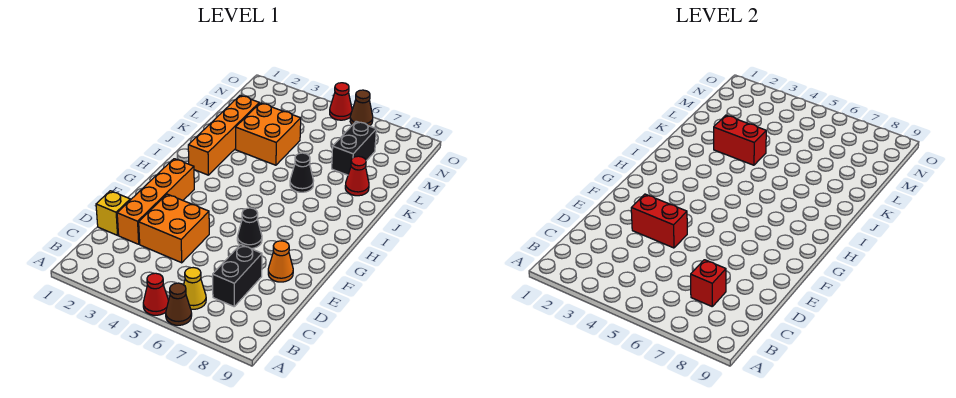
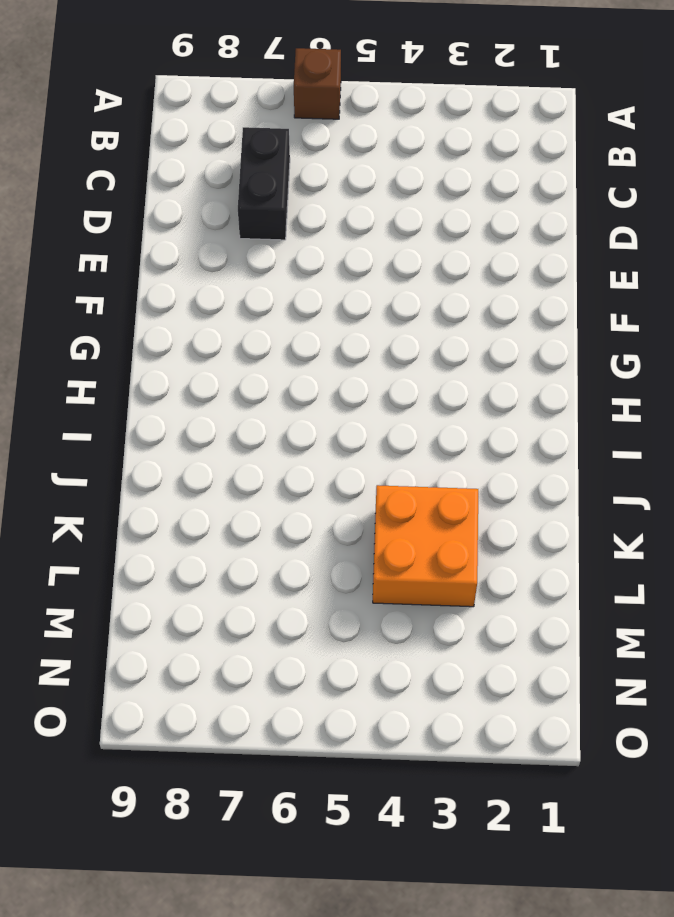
brown brick A6 level 1 -> brown cone A6 level 1
none -> red cone A5 level 1
none -> yellow cone B6 level 1
none -> yellow brick D1 level 1

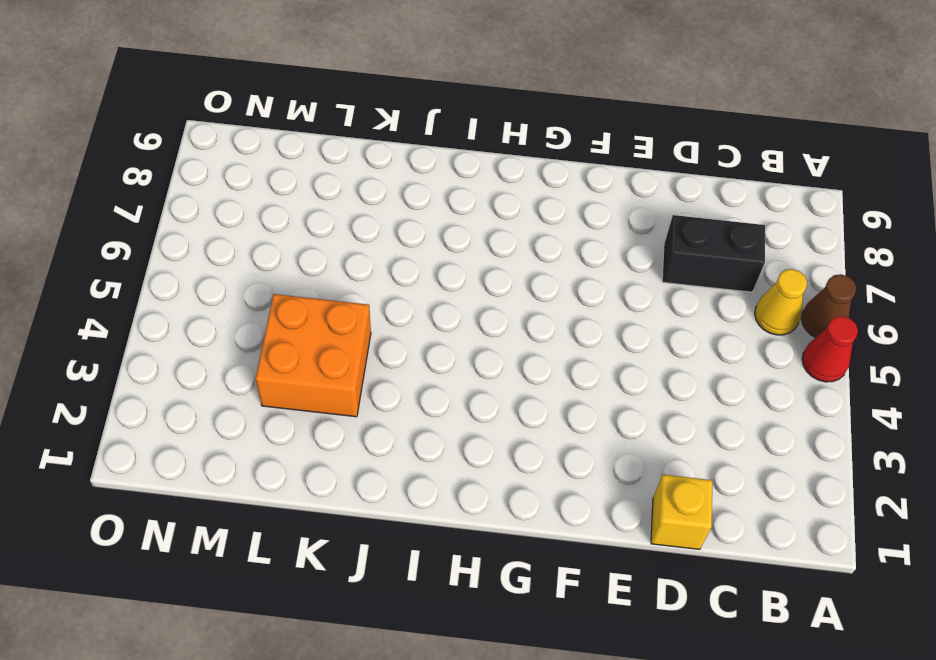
none -> orange brick D2:G2 level 1
none -> orange brick D3:E4 level 1
none -> orange cone E8 level 1

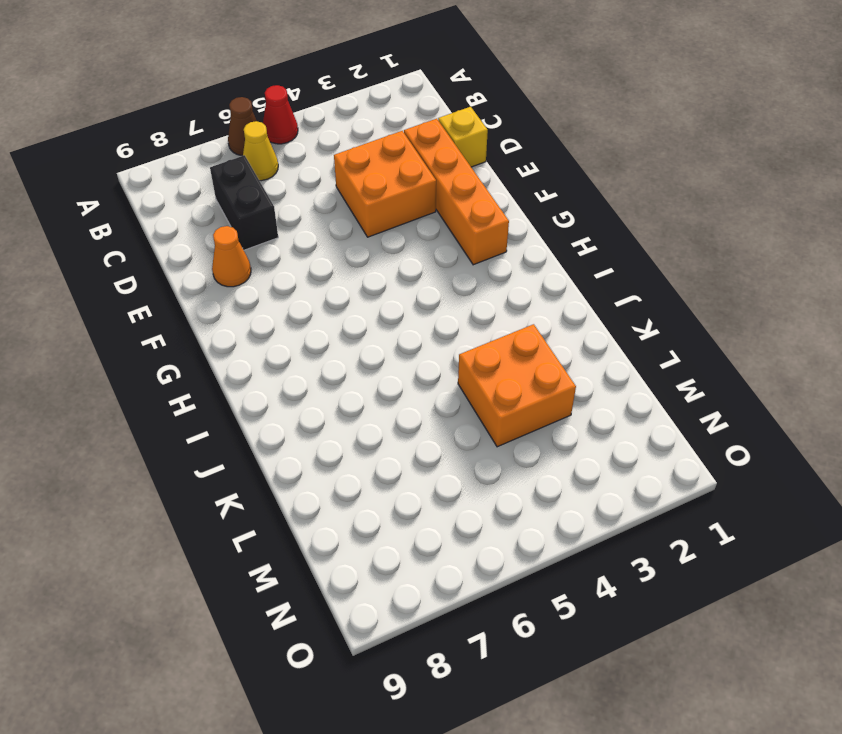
none -> black cone F6 level 1
none -> orange brick I2:L2 level 1
none -> black cone J6 level 1

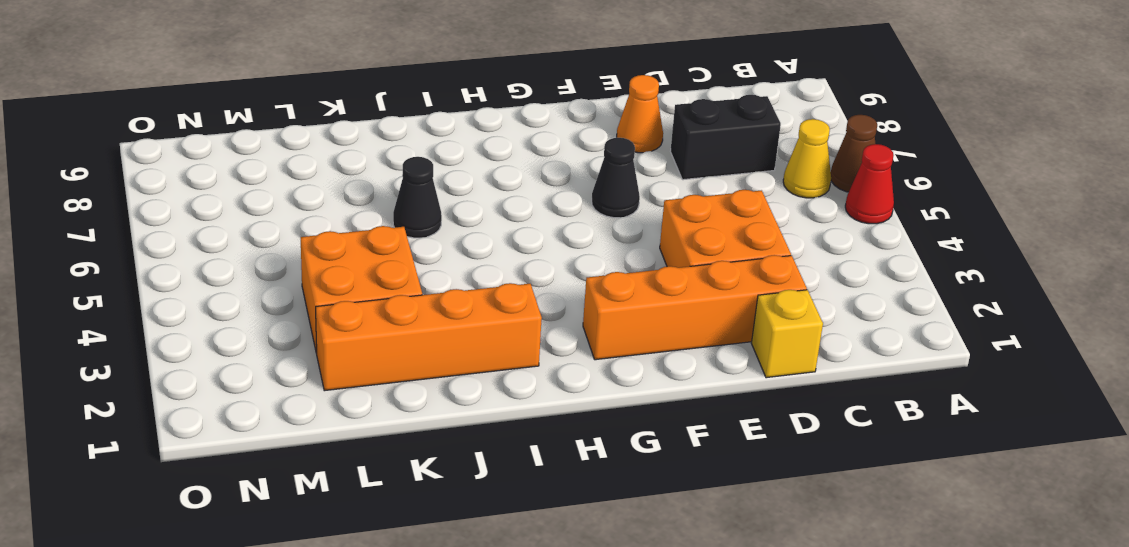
none -> red cone K8 level 1
none -> black brick L7:M7 level 1
none -> red cone O5 level 1

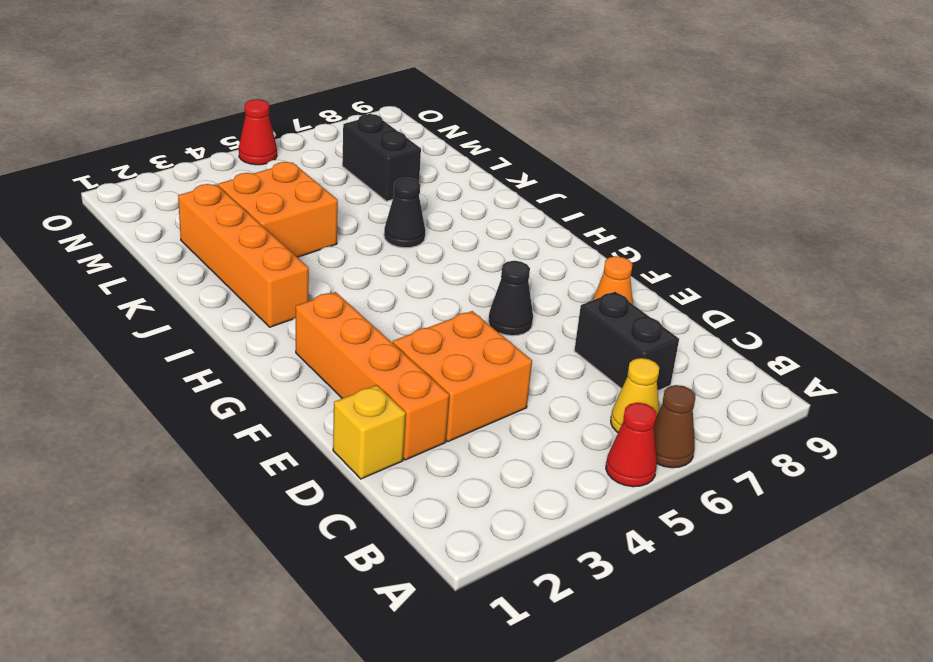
none -> red cone K8 level 1
none -> brown cone O6 level 1
none -> red brick C7 level 2

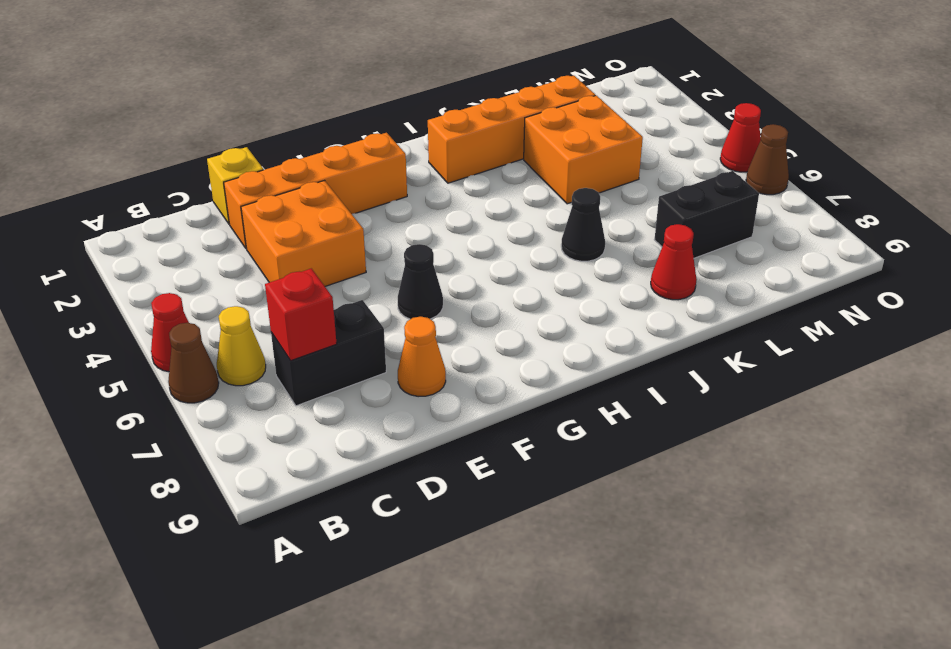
none -> red brick E3:E4 level 2
none -> red brick K3:K4 level 2

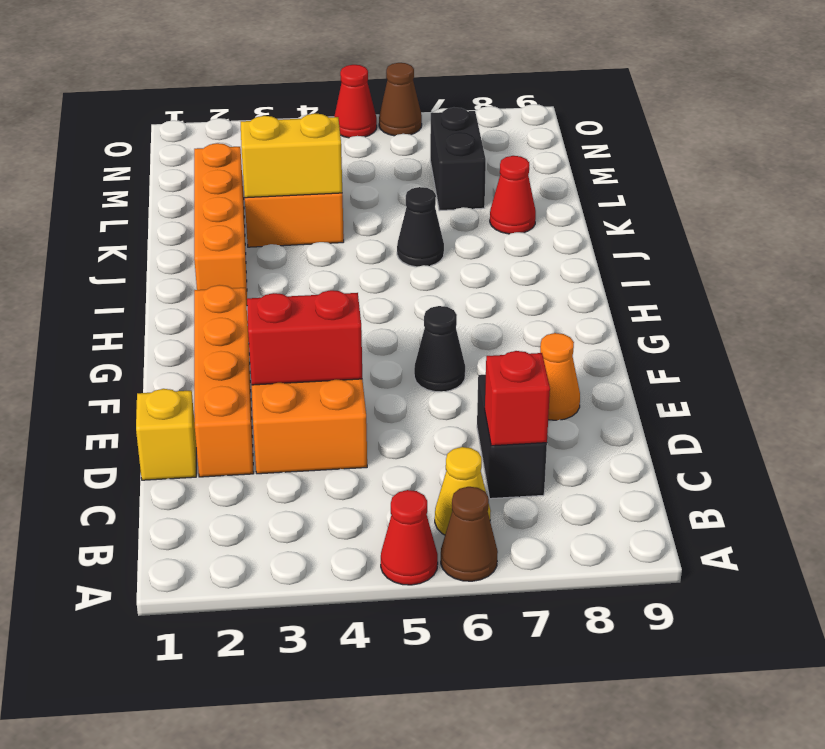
yellow brick K3:K4 level 2 -> red brick K3:K4 level 2

